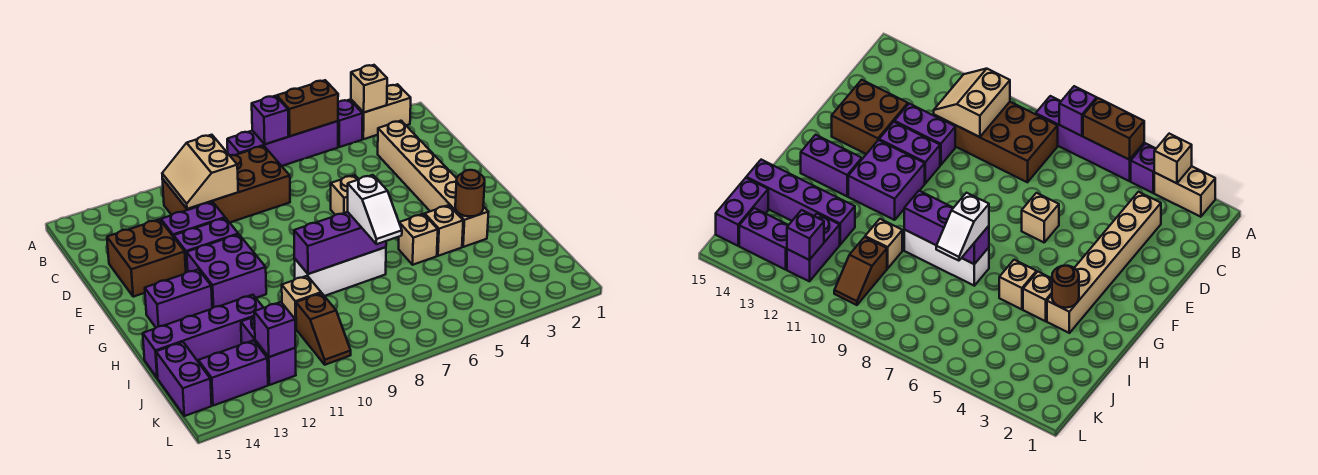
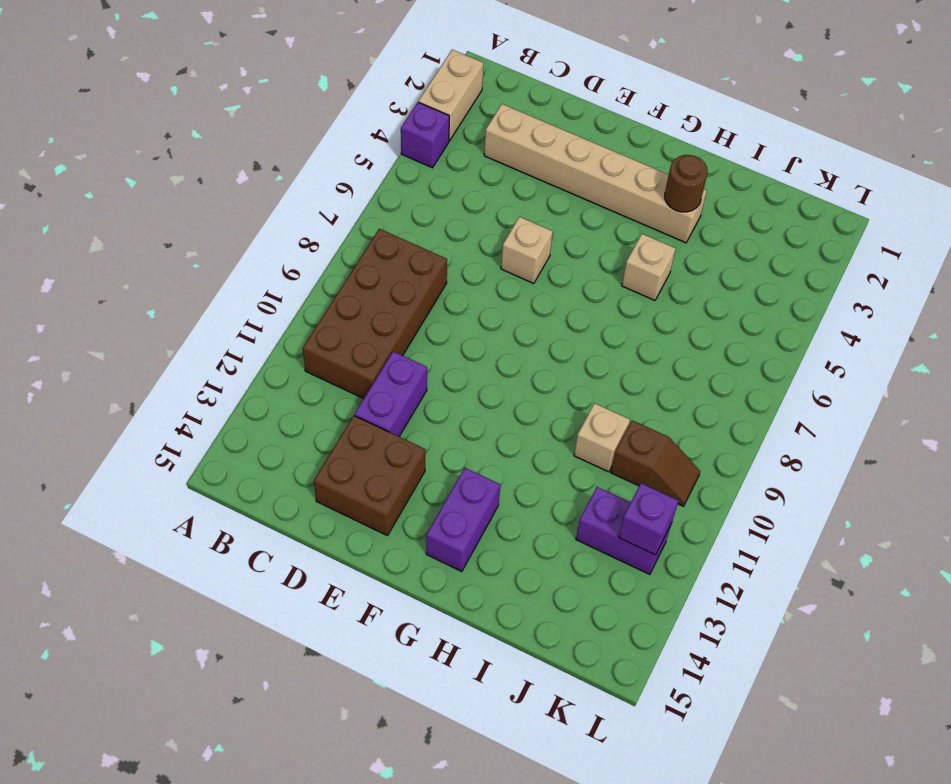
none -> purple brick A5:A8 level 1
none -> purple brick E11:E12 level 1
none -> purple brick F11:G12 level 1

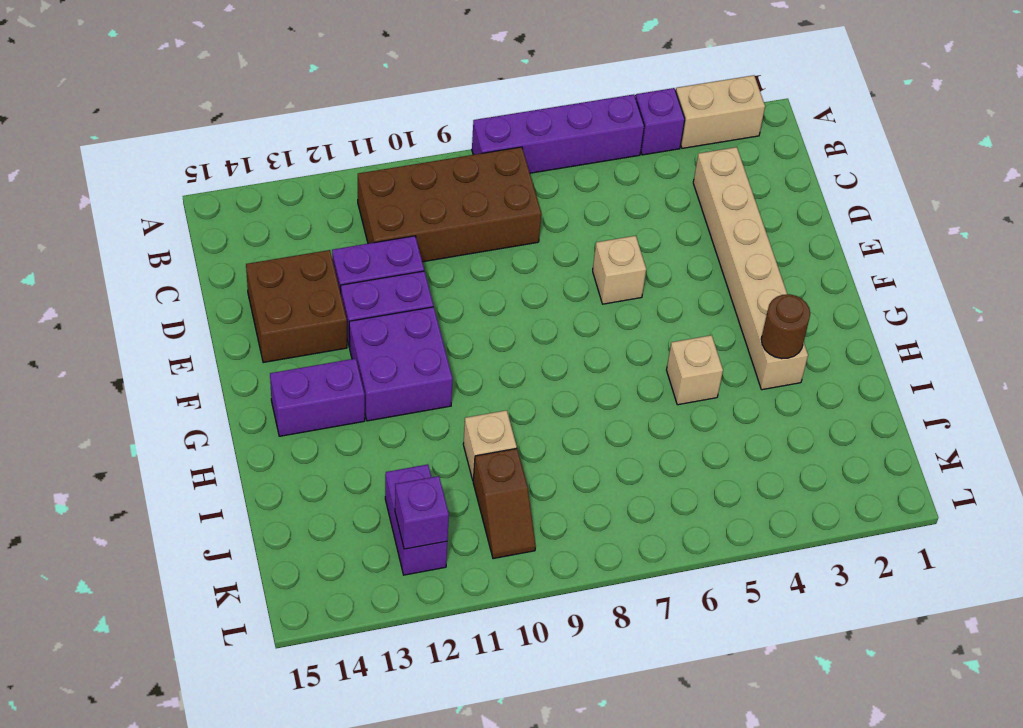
none -> tan brick H4 level 1
none -> white brick H7:H9 level 1
none -> purple brick I12:I15 level 1

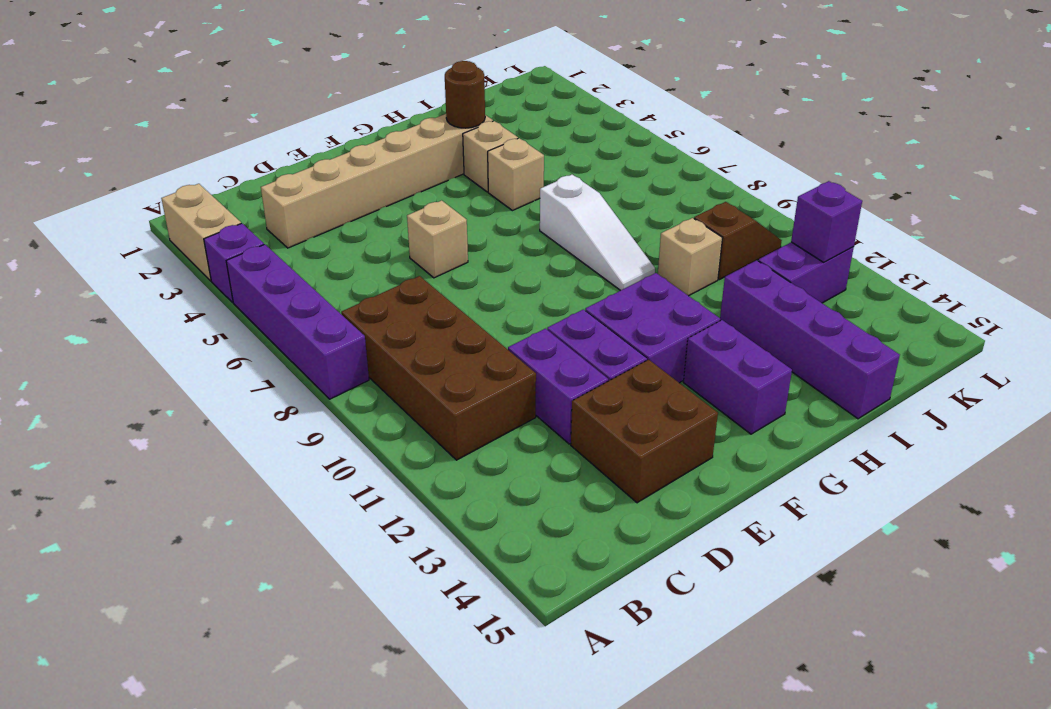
white slope H7:H9 level 1 top 7 -> white brick H7:H9 level 1
none -> purple brick J15:K15 level 1
none -> purple brick K13:K14 level 1
none -> tan brick A3 level 2

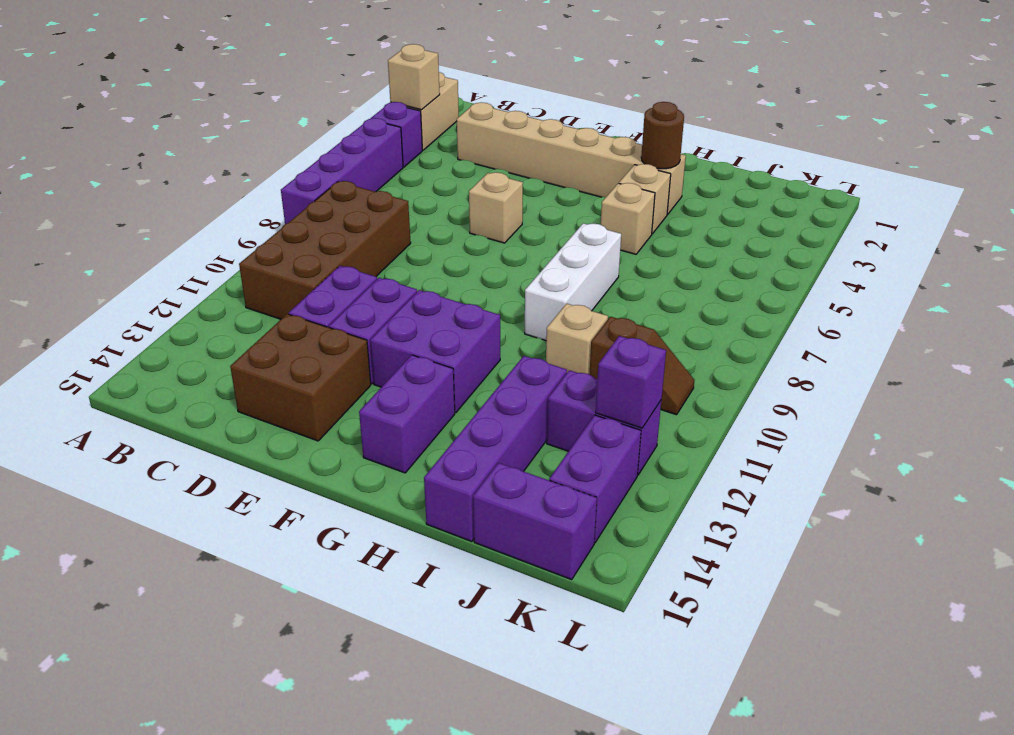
none -> brown brick A5:A6 level 2
none -> purple brick A7 level 2
none -> tan slope B10:C11 level 2 top 10

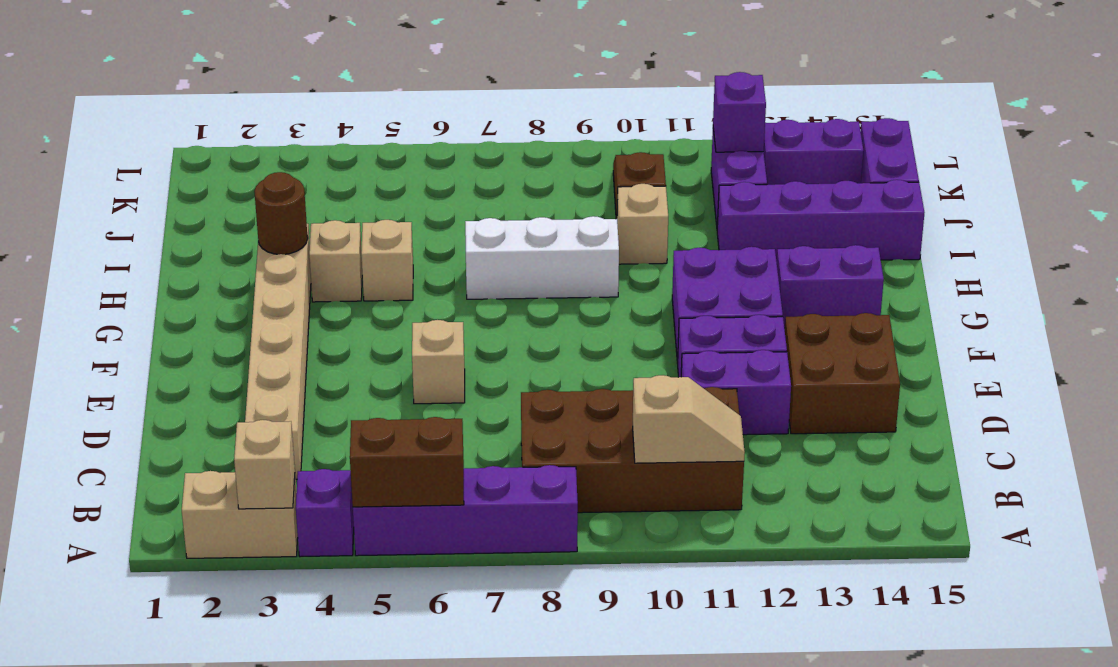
tan slope B10:B11 level 2 top 10 -> tan slope B10:C11 level 2 top 10
none -> purple brick A7 level 2
none -> purple brick H7:H9 level 2
none -> white slope H7:I7 level 3 top H

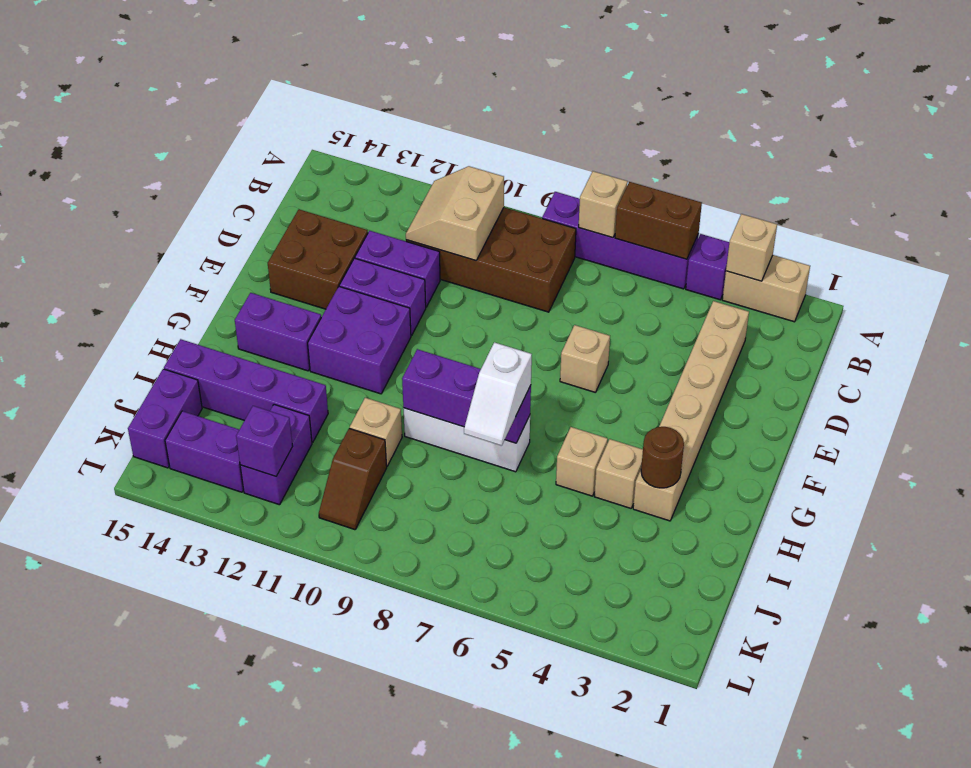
tan brick A7 level 2 -> purple brick A7 level 2

